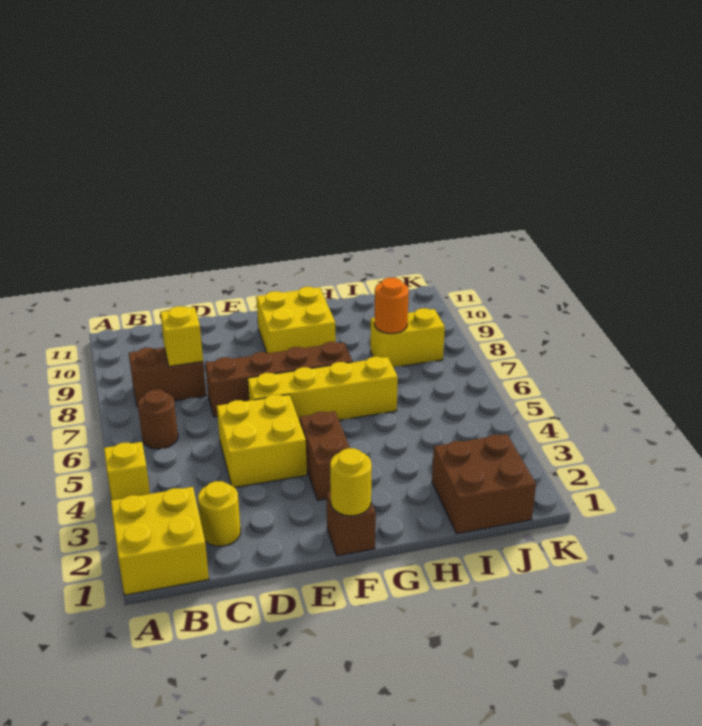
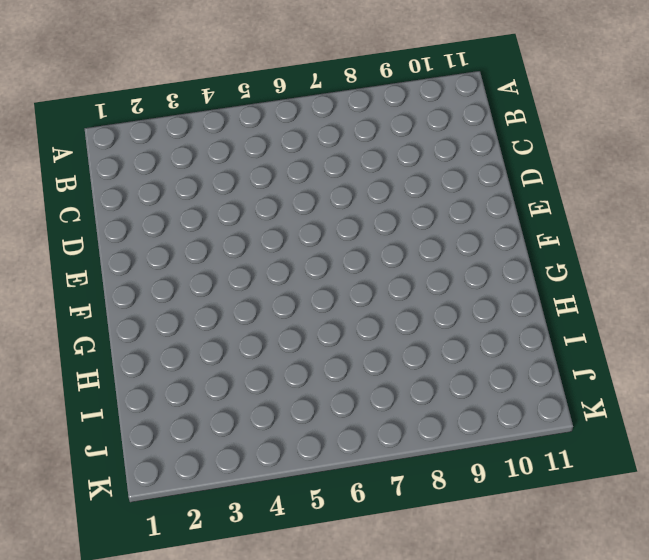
none -> yellow brick A1:B2 level 1
none -> yellow brick A4 level 1
none -> brown round brick B6 level 1

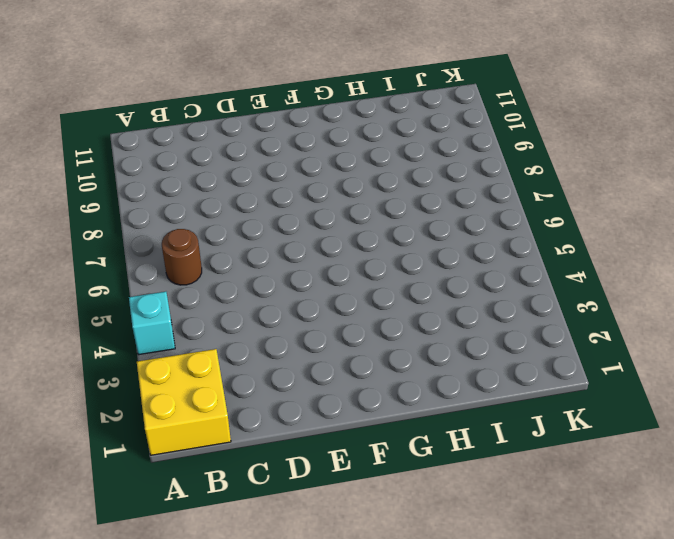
cyan brick A4 level 1 -> yellow brick A4 level 1
none -> brown brick B8:C8 level 1
none -> yellow round brick C2 level 1
none -> yellow brick D4:E5 level 1

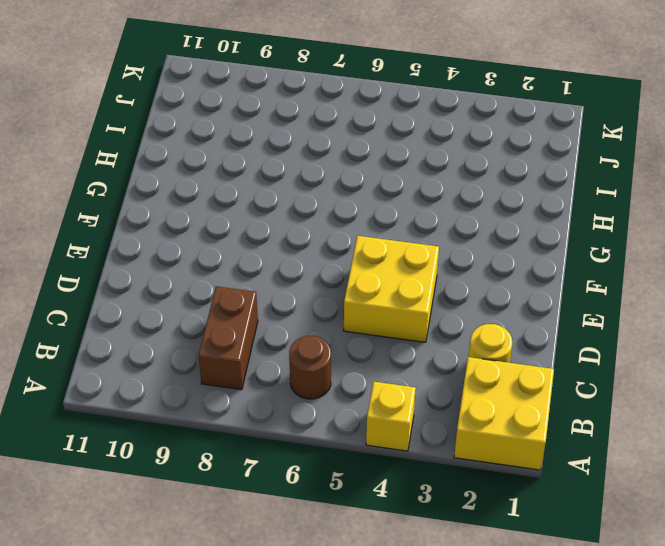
none -> brown brick D7:G7 level 1
none -> yellow brick E6:H6 level 1
none -> brown brick F1 level 1

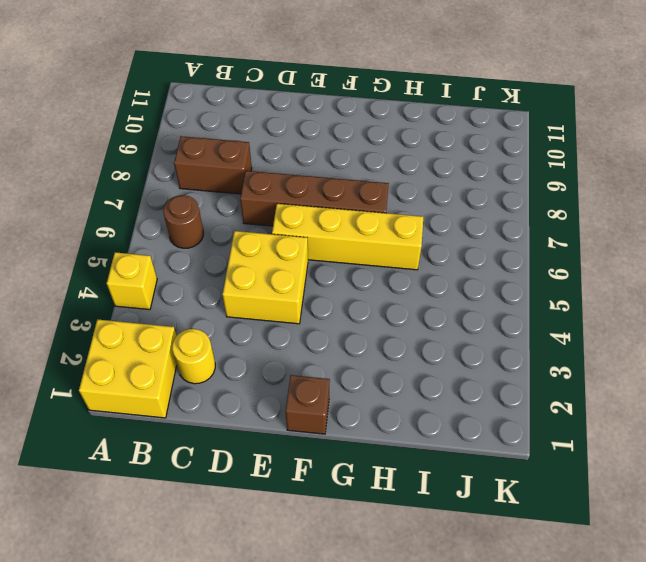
none -> brown brick F3:F4 level 1
none -> yellow brick F9:G10 level 1
none -> brown brick I1:J2 level 1

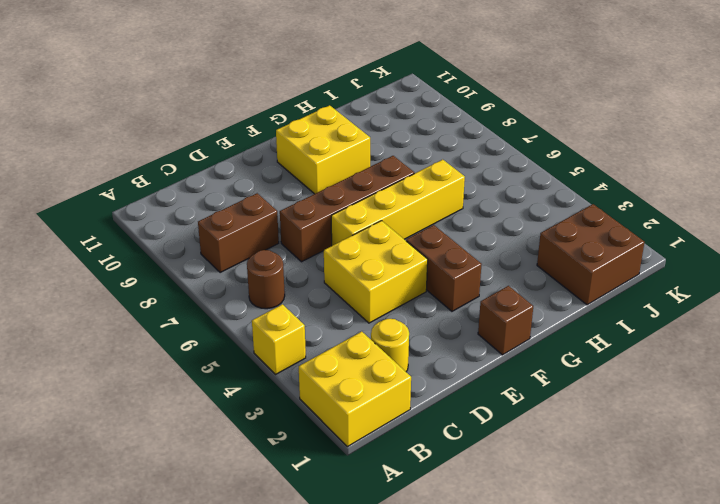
none -> yellow brick I8:J8 level 1
none -> yellow brick C8 level 2
none -> yellow round brick F1 level 2

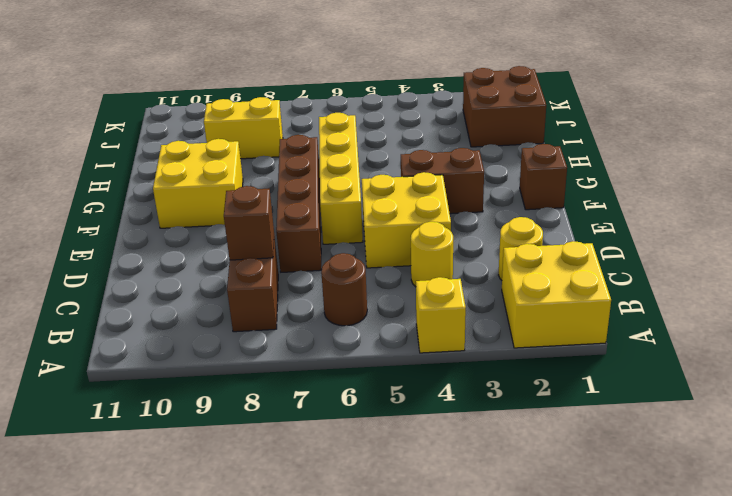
yellow round brick C4 level 1 -> yellow round brick F1 level 2
brown brick C8 level 2 -> yellow brick C8 level 2
yellow brick I8:I9 level 1 -> yellow brick I8:J8 level 1
none -> orange round brick I8 level 2

